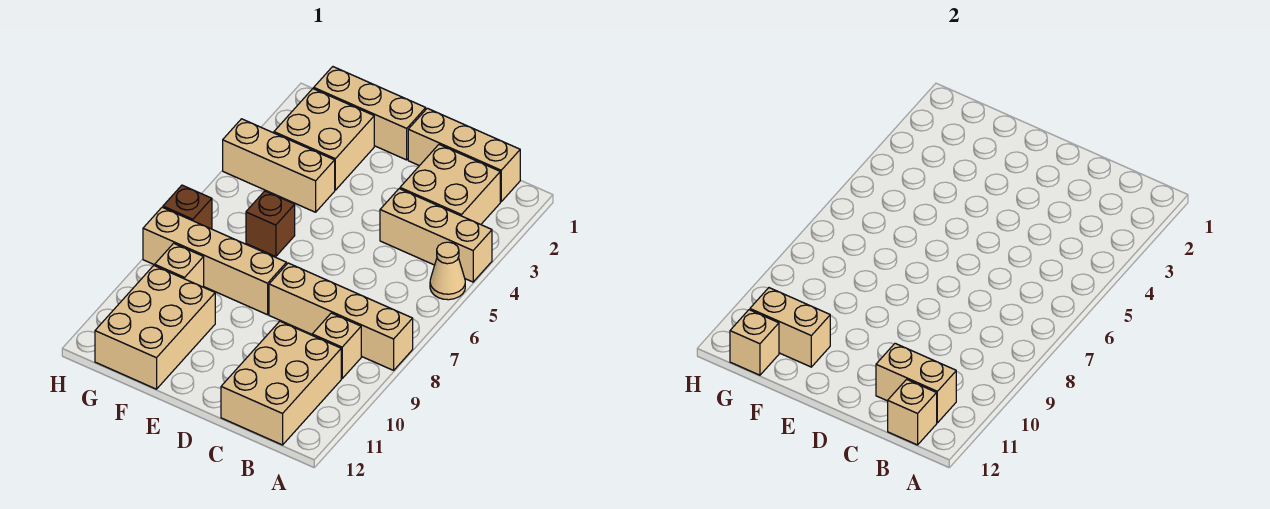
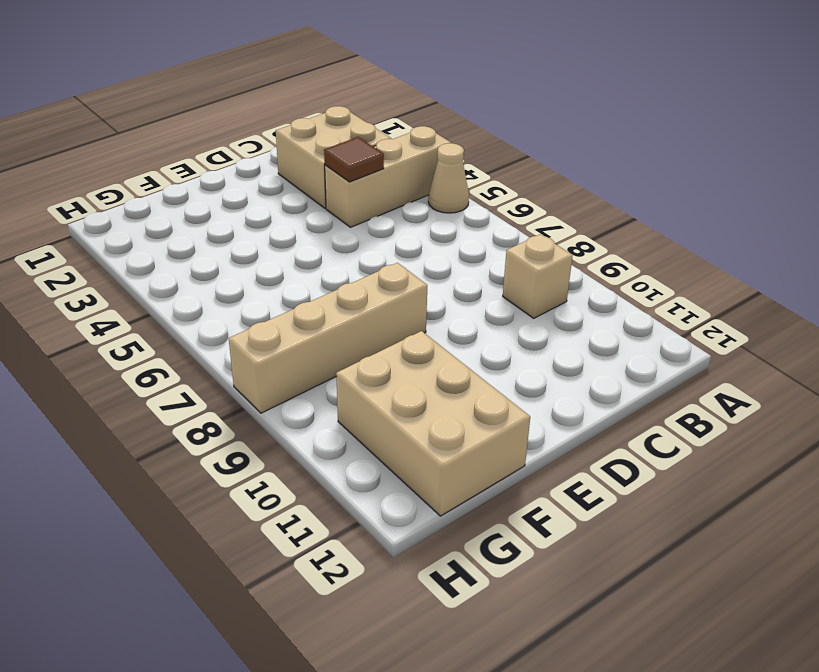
brown tile C4 level 2 -> none
none -> tan brick A8:D8 level 1
none -> tan brick B1:D1 level 1
none -> tan brick B10:C12 level 1

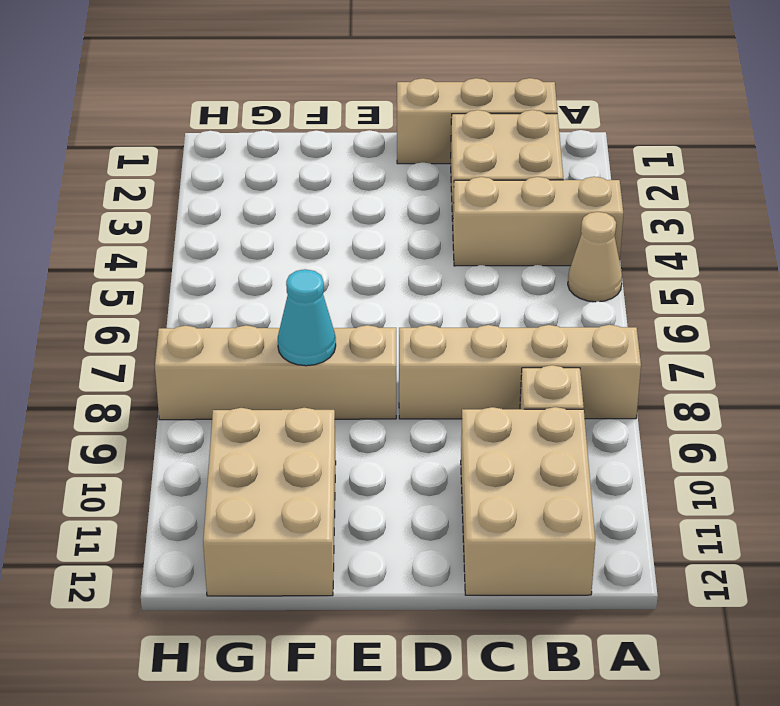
cyan cone F8 level 2 -> none
none -> tan brick E1:G1 level 1
none -> tan brick F2:G3 level 1
none -> tan brick F4:H4 level 1

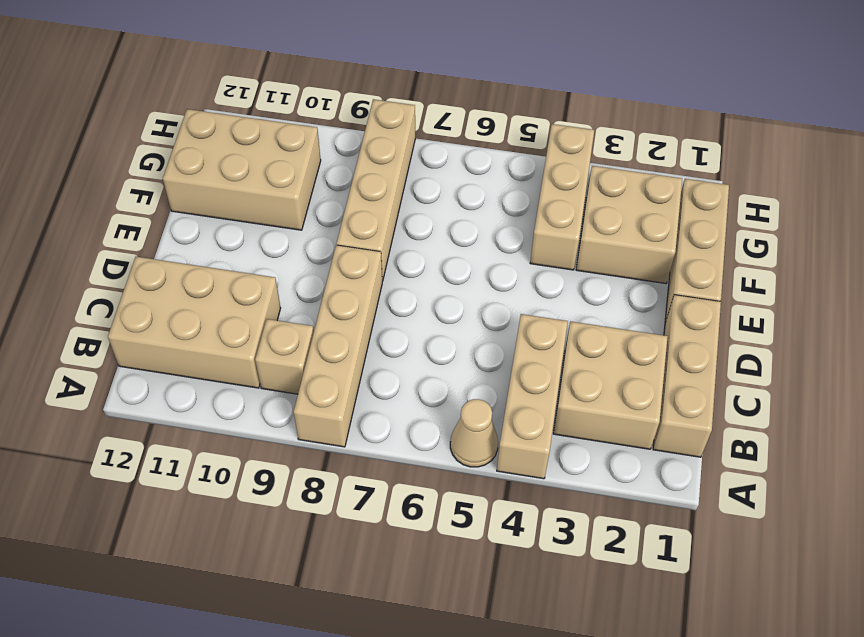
none -> brown brick F6 level 1
none -> tan brick G9 level 1
none -> brown brick H7 level 1

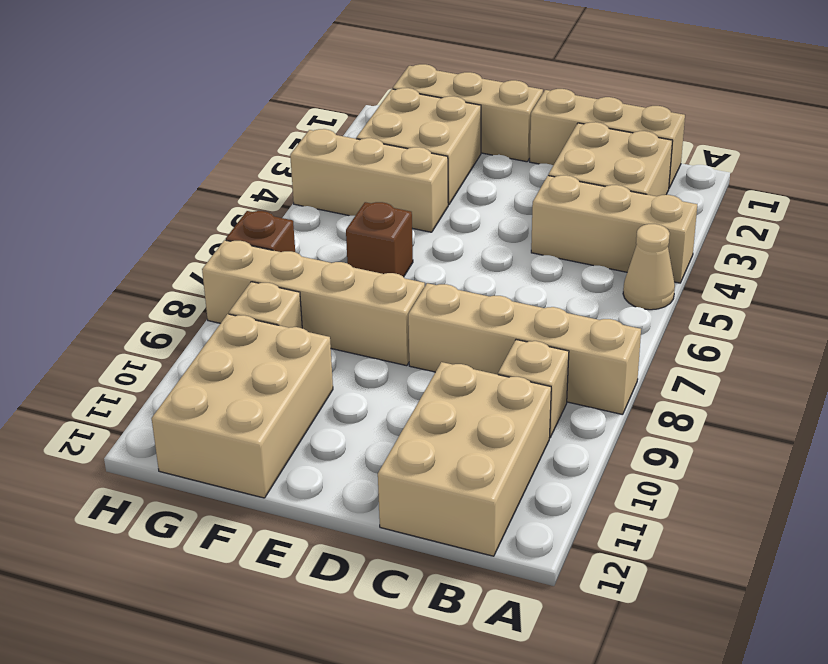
none -> tan brick B11:C11 level 2
none -> tan brick B12 level 2
none -> tan brick F11:G11 level 2

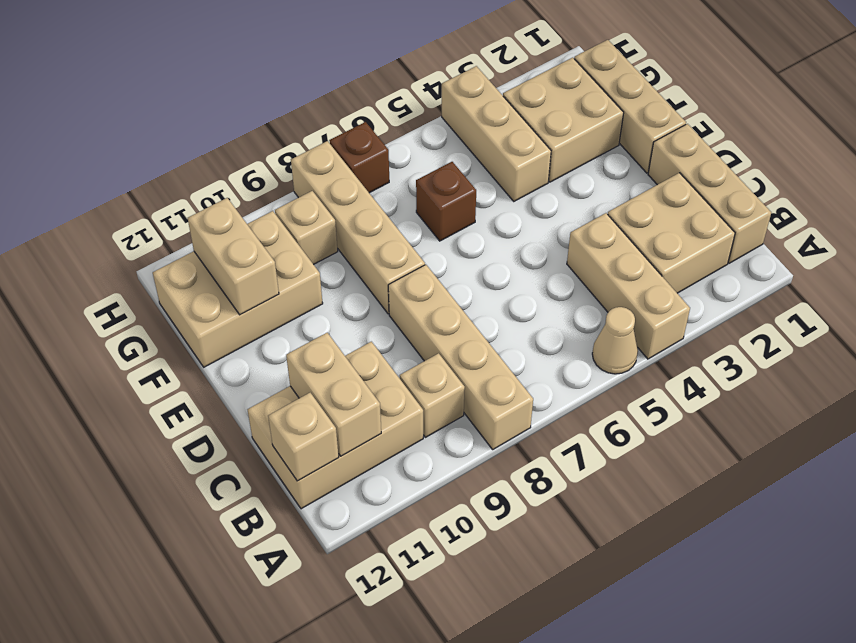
none -> tan brick G12 level 2

